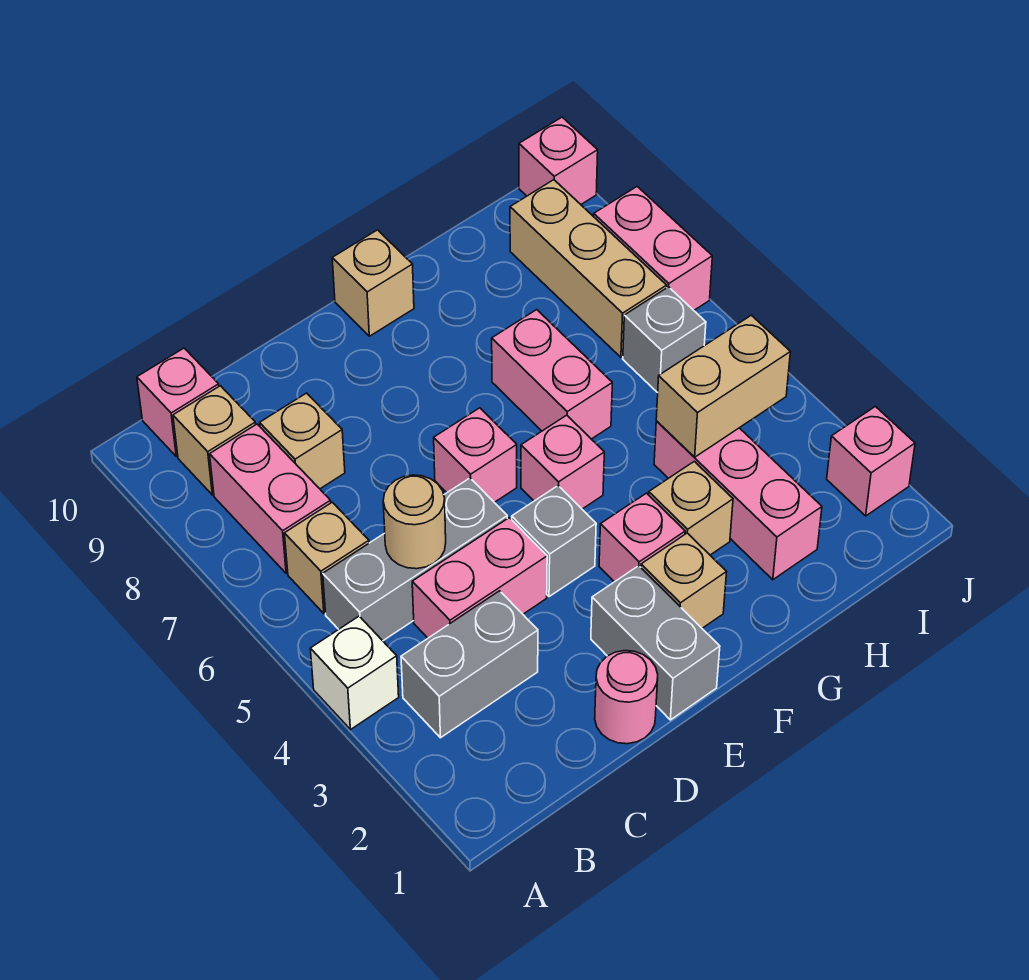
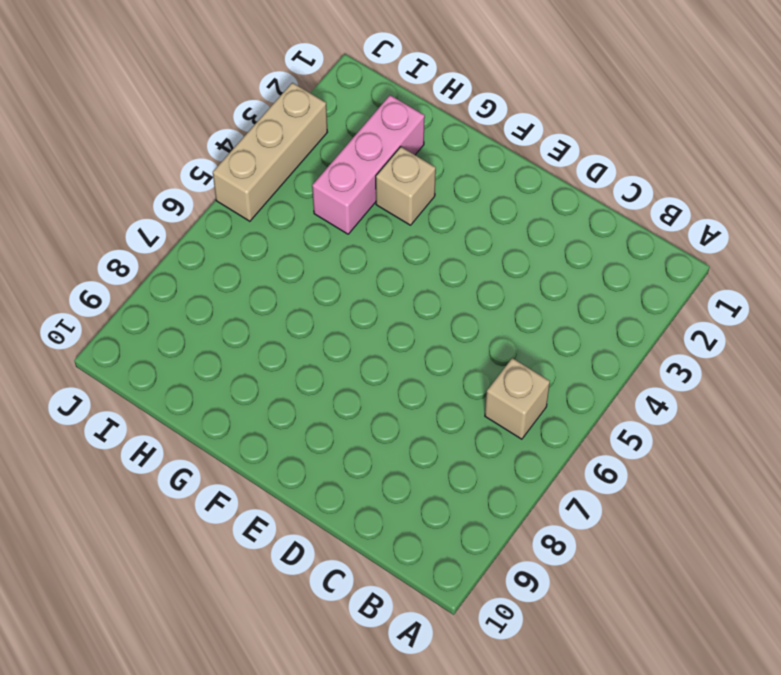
tan brick J3:J5 level 1 -> tan brick I7:I9 level 1
none -> white brick A4 level 1
none -> grey brick B3:C3 level 1
none -> grey brick B5:D5 level 1

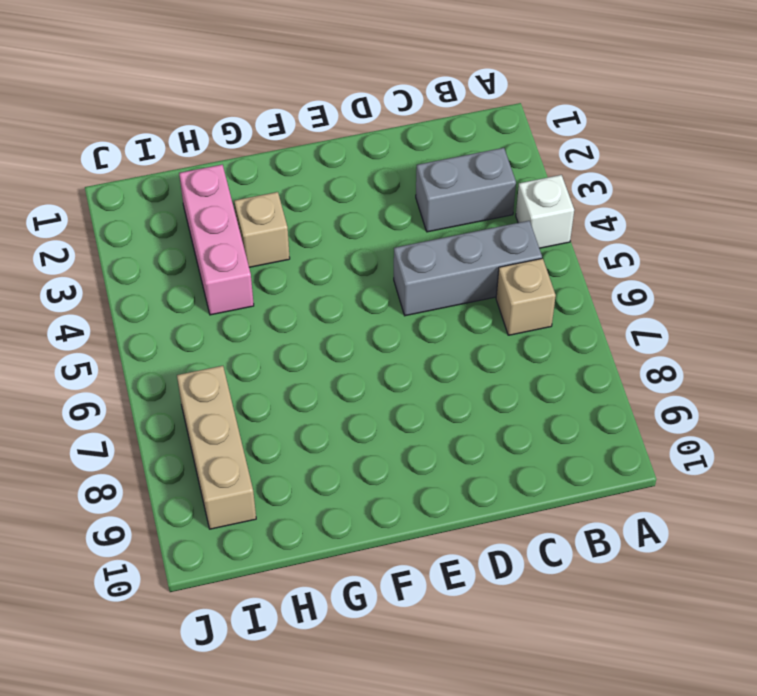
none -> pink brick B7:B8 level 1
none -> tan brick B9 level 1
none -> pink brick B10 level 1

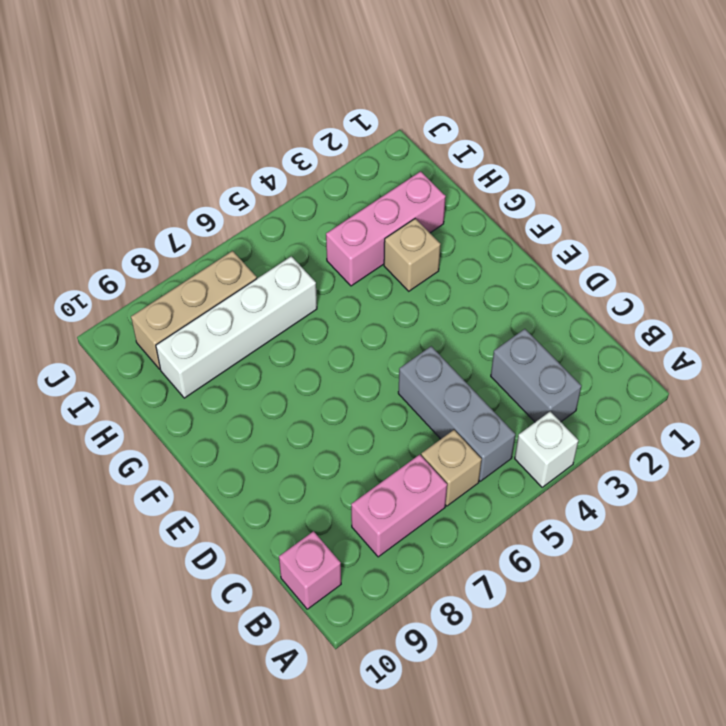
white brick H6:H9 level 1 -> none
none -> tan brick B9 level 1
none -> pink brick C4:D4 level 1
none -> tan brick C8 level 1

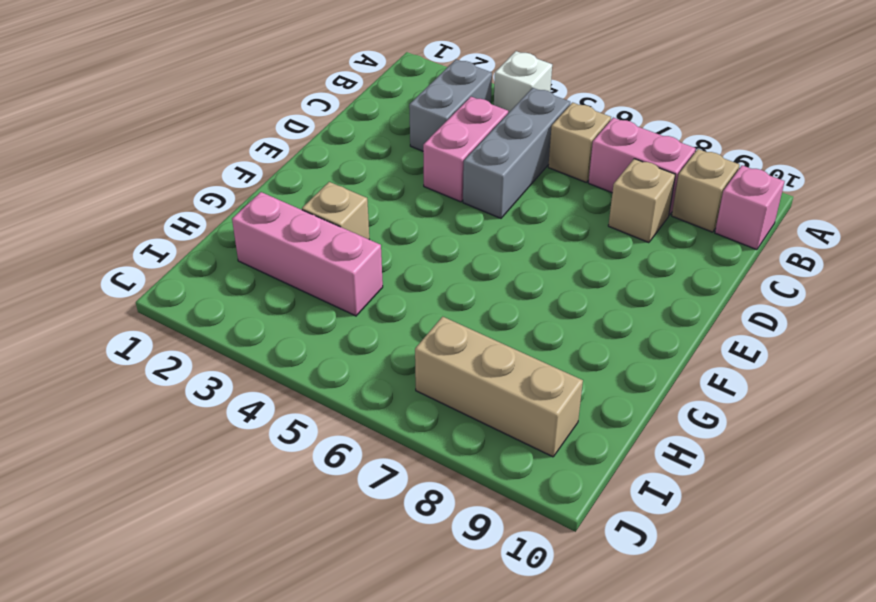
none -> pink round brick D1 level 1
none -> grey brick E1:E2 level 1
none -> grey brick E4 level 1

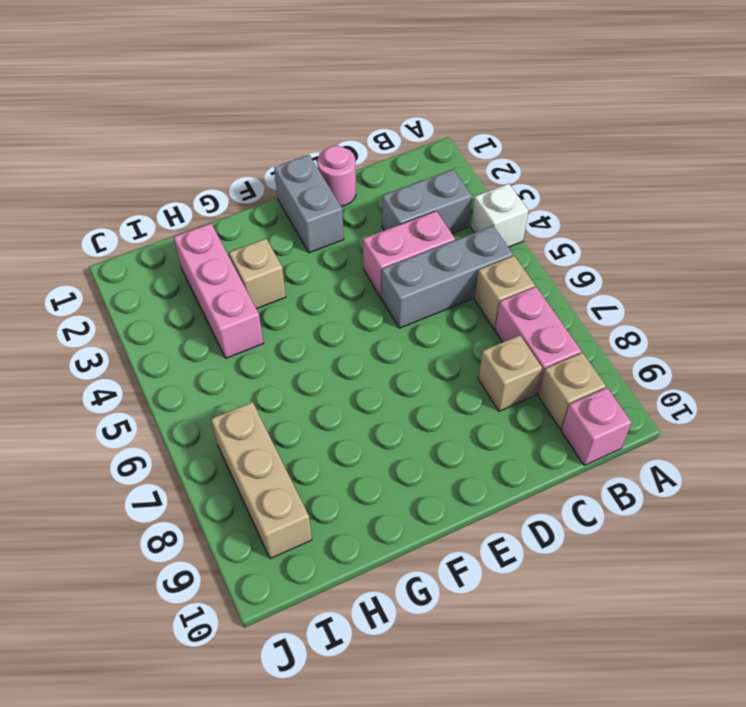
none -> grey brick E4 level 1
none -> pink brick E6 level 1
none -> tan brick F2 level 1

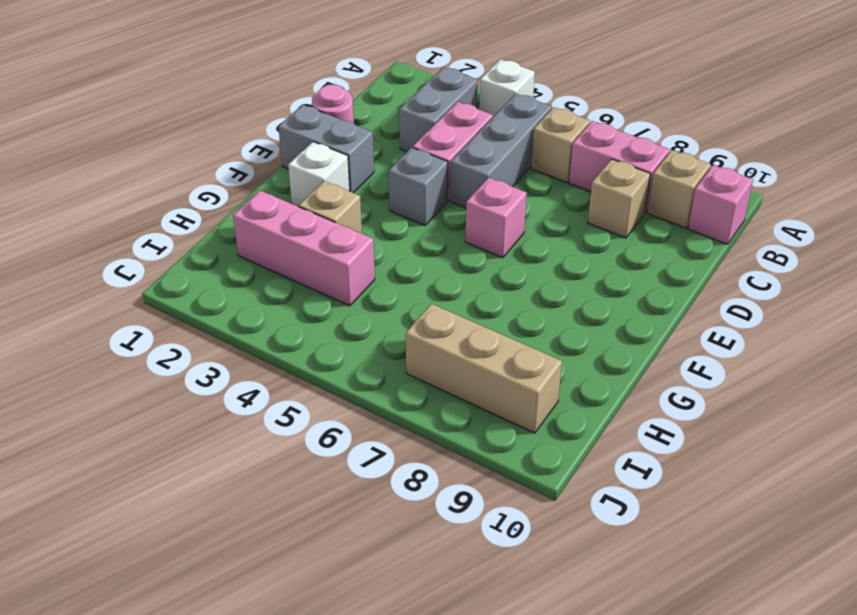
white brick F2 level 1 -> tan brick F2 level 1
none -> pink brick F3 level 1
none -> pink brick F5 level 1
none -> tan brick F10 level 1

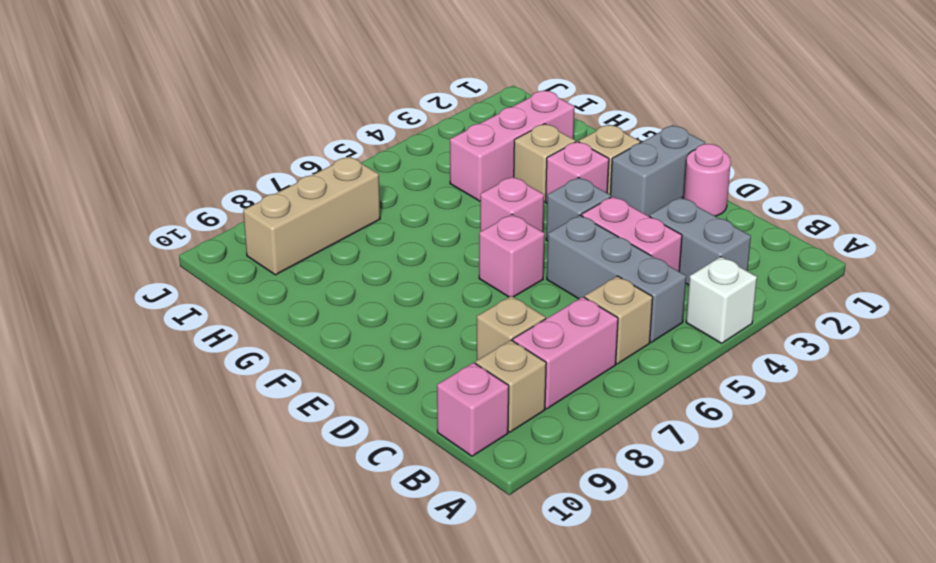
none -> tan brick F10 level 1
none -> pink brick G6:G7 level 1
none -> grey brick I6 level 1

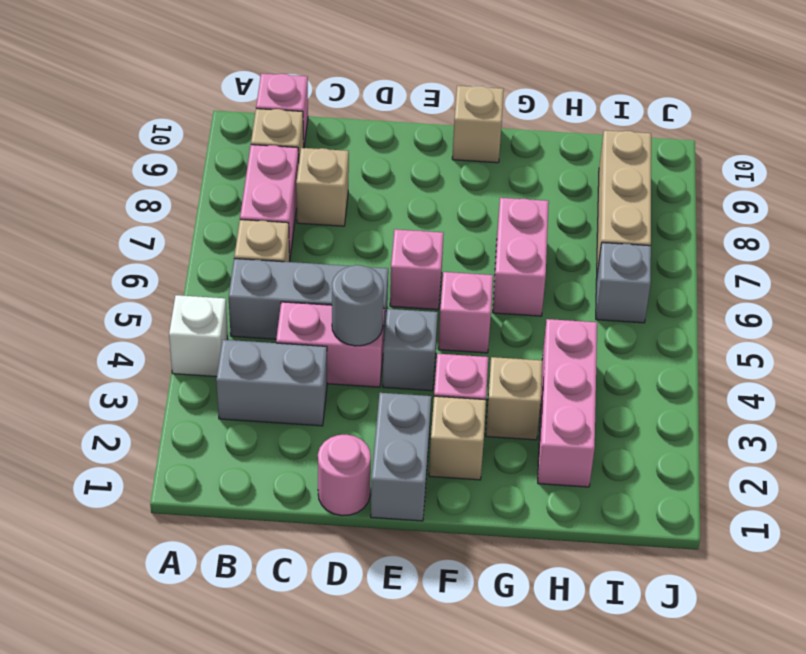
grey round brick D4 level 2 -> none
none -> pink brick J2 level 1
none -> pink brick J7:J8 level 1
none -> pink brick J10 level 1

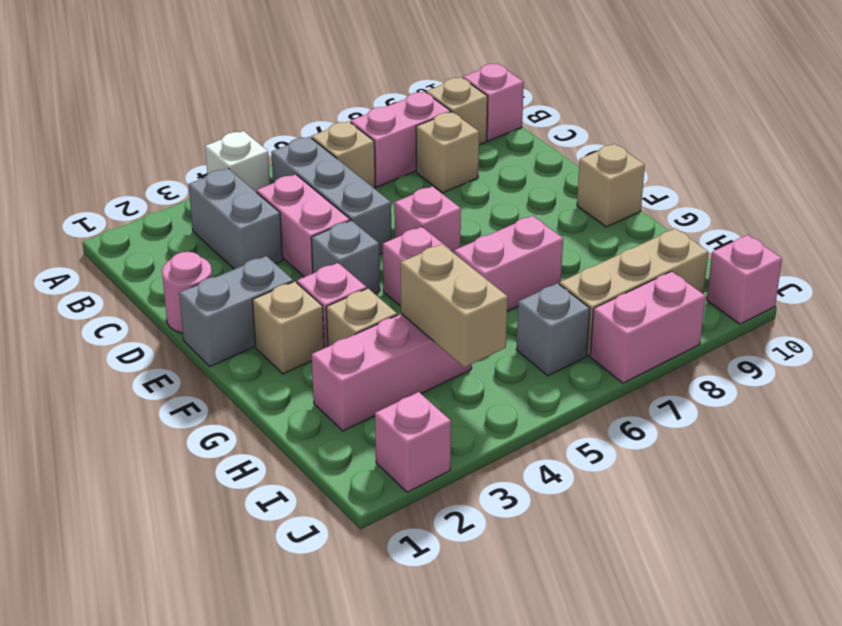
none -> tan round brick C5 level 2

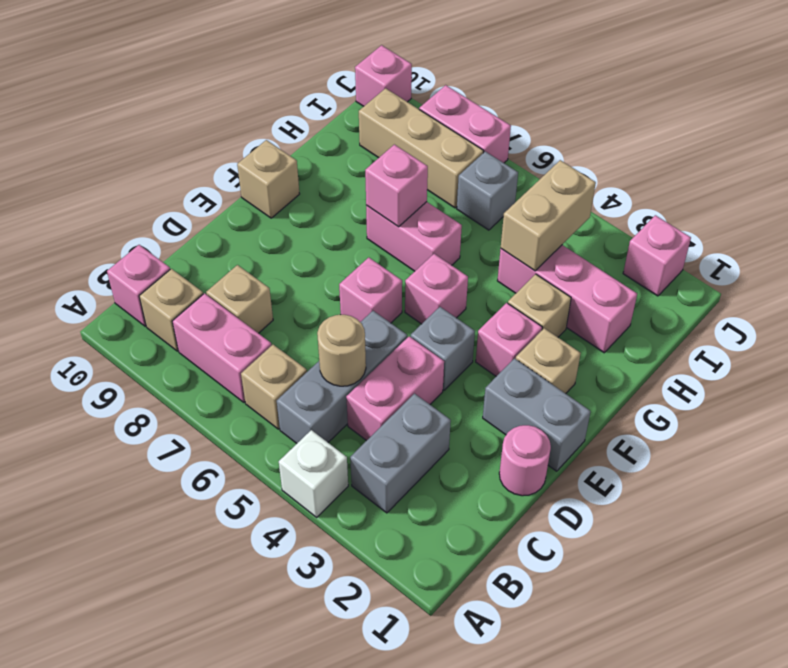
pink brick G7 level 2 -> none

